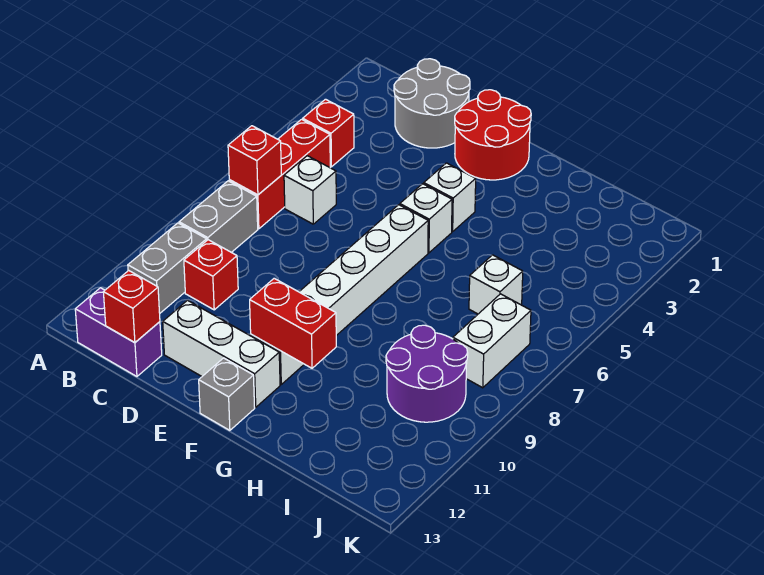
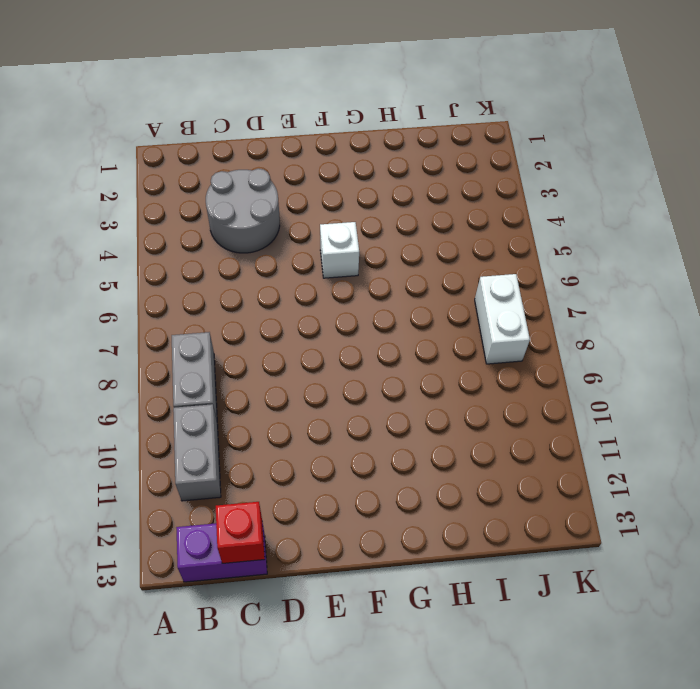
grey round brick C3:D4 level 1 -> grey round brick C1:D2 level 1
none -> red brick B4 level 1
none -> red brick B5:B7 level 1
none -> white brick C6 level 1

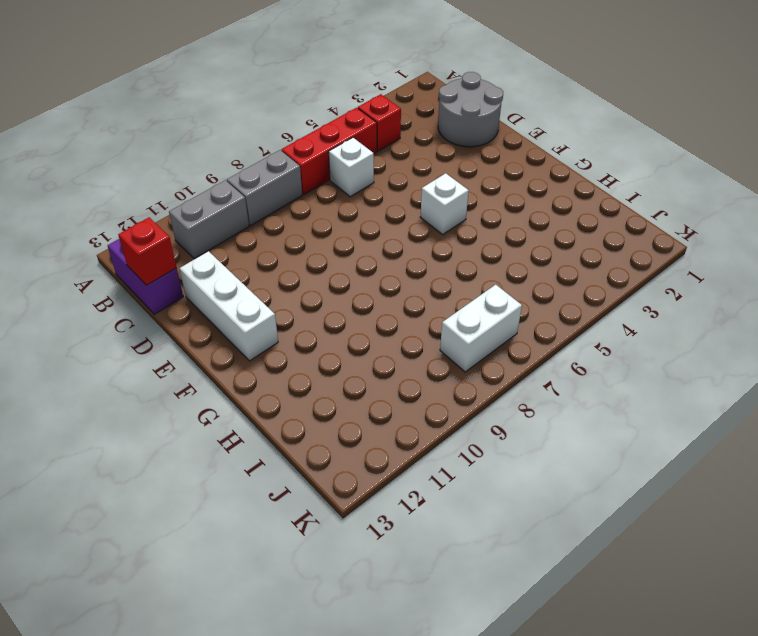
none -> red brick C10 level 1
none -> red round brick E1:F2 level 1
none -> white brick F4 level 1

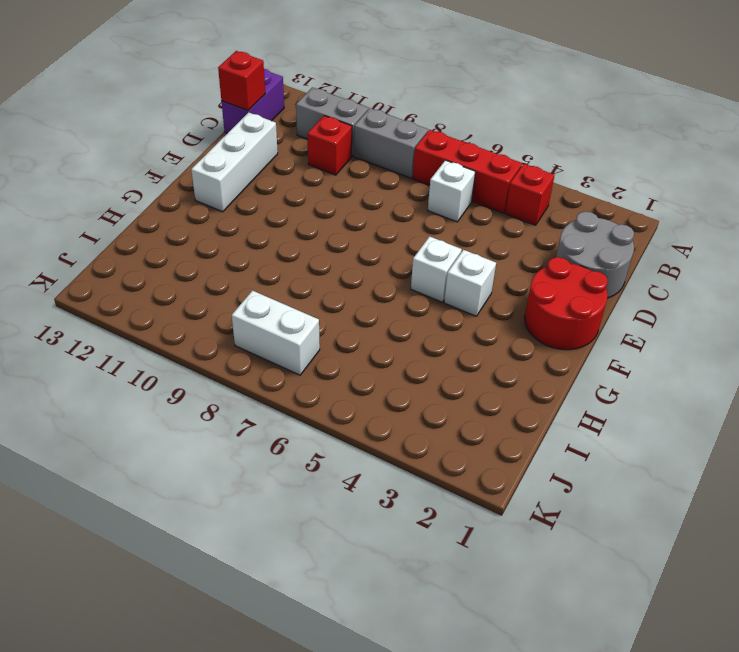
none -> white brick F6:F11 level 1
none -> grey brick F13 level 1
none -> white brick I6 level 1

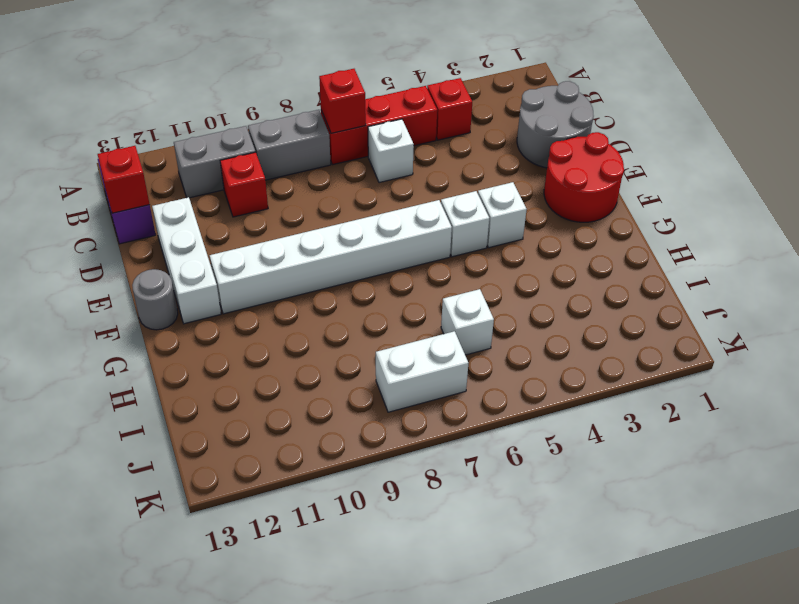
grey round brick F13 level 1 -> grey brick F13 level 1
none -> purple round brick I9:J10 level 1
none -> red brick F11:G11 level 2

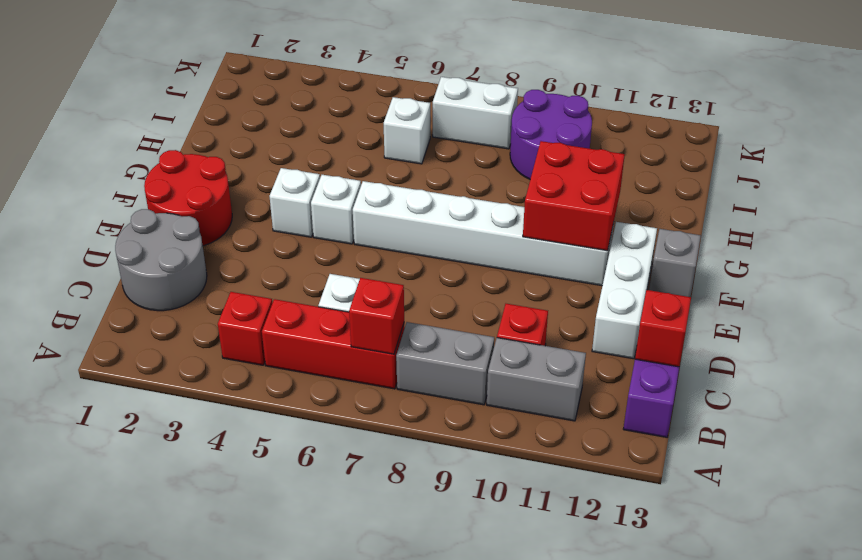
red brick F10:G11 level 2 -> red brick F11:G11 level 2

